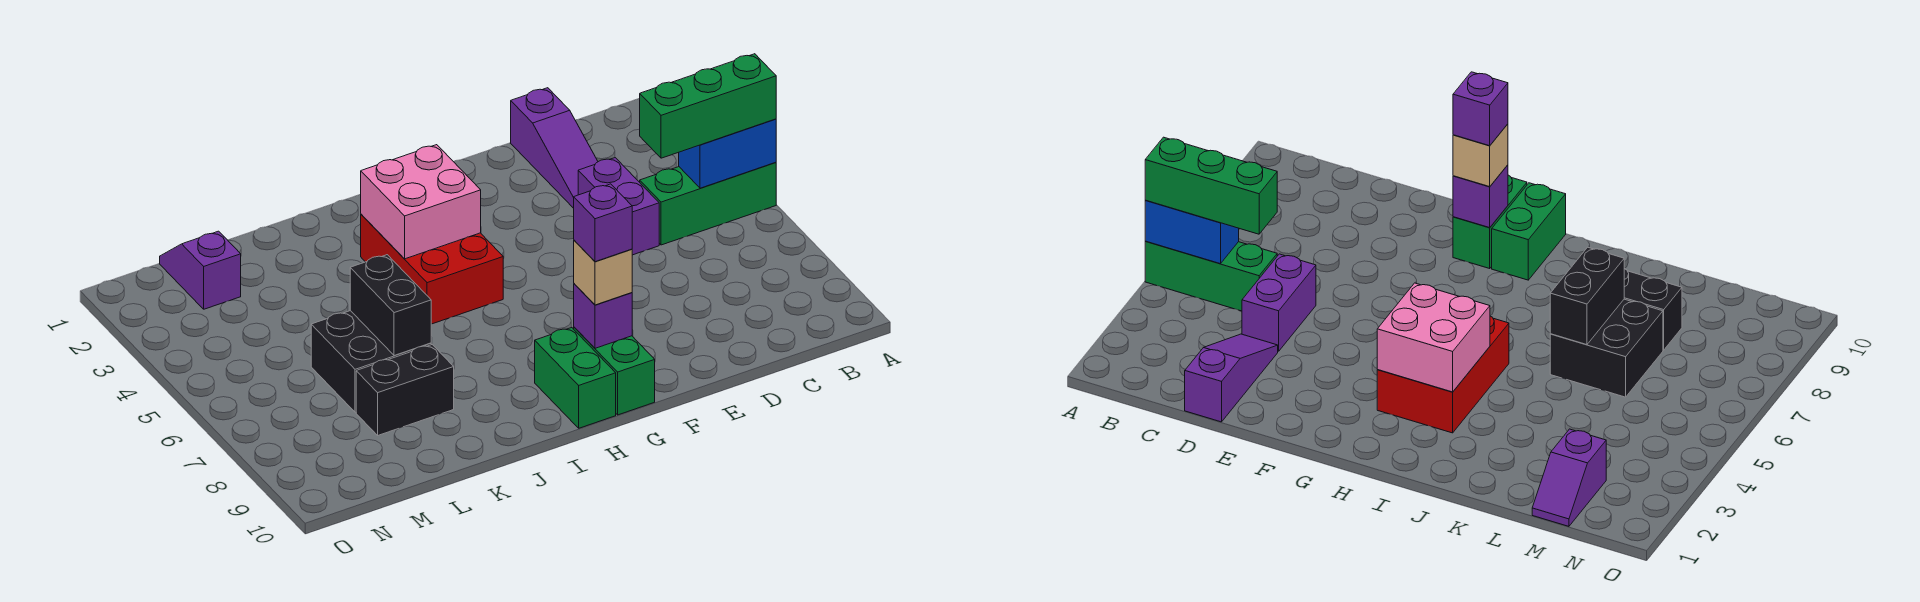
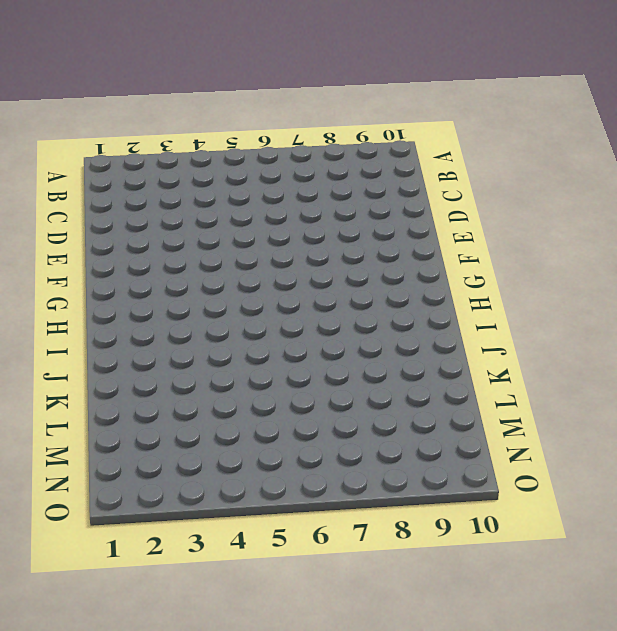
none -> green brick A5:C5 level 1
none -> purple slope D1:D3 level 1 top 1
none -> purple brick D4:D5 level 1

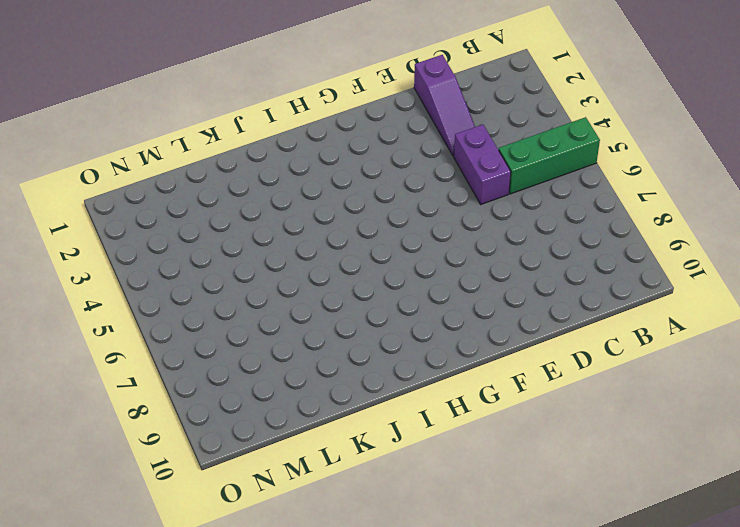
none -> green brick G9:G10 level 1
none -> red brick H3:I5 level 1
none -> green brick H9:H10 level 1

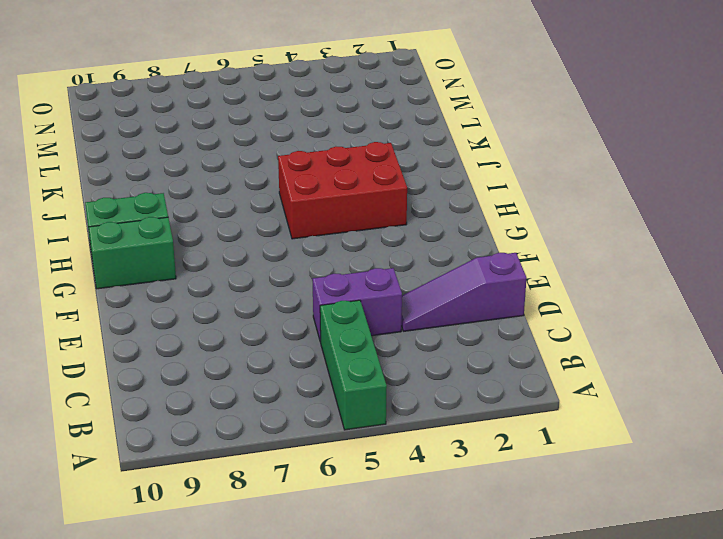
none -> black brick K6:L7 level 1
none -> black brick K8:L8 level 1
none -> purple slope M1:M2 level 1 top 2

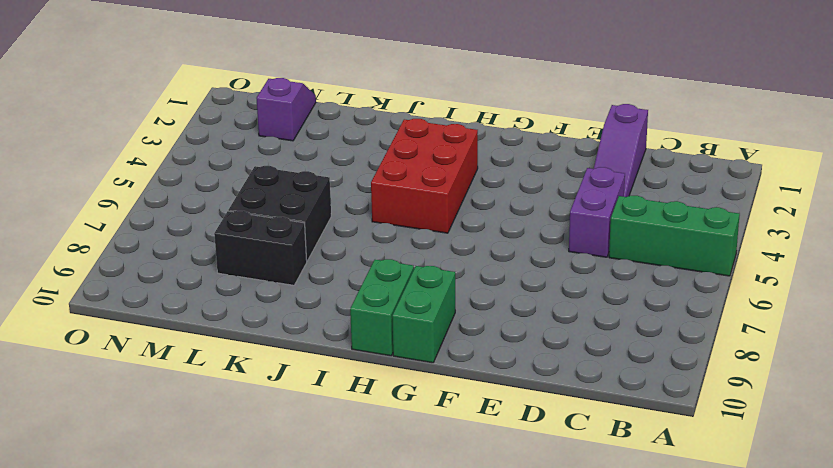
none -> blue brick A5:B5 level 2
none -> purple brick G9 level 2
none -> pink brick H3:I4 level 2

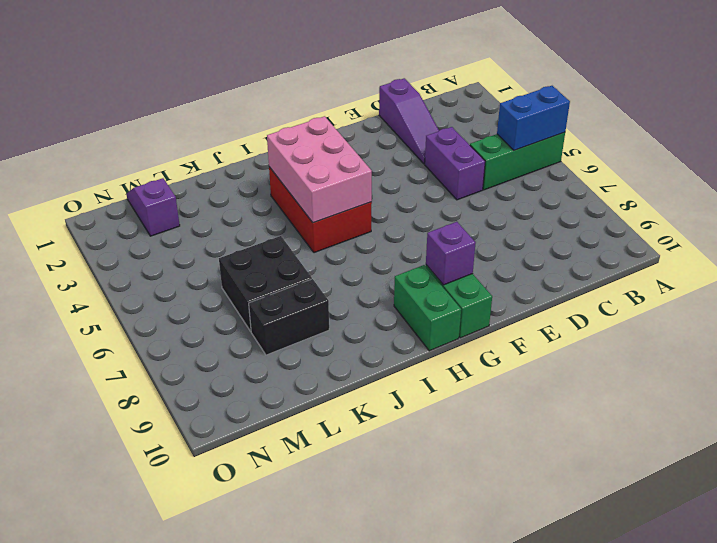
pink brick H3:I5 level 2 -> pink brick H3:I4 level 2
none -> black brick K6:K7 level 2
none -> green brick A5:C5 level 3
none -> tan brick G9 level 3

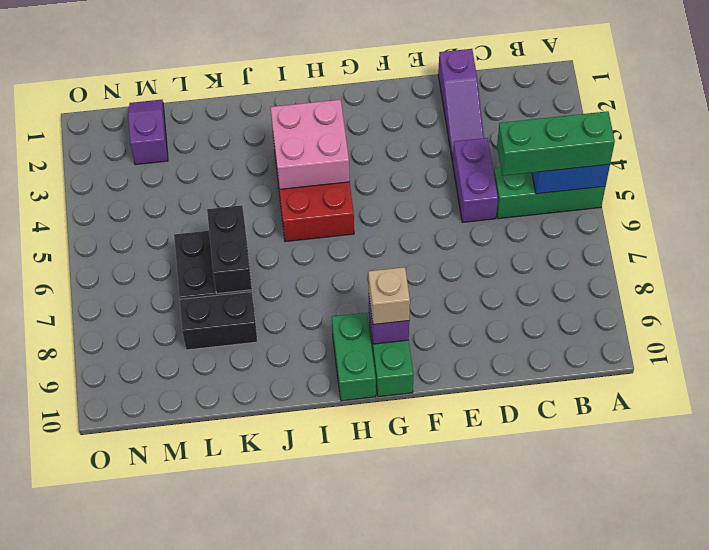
none -> purple brick G9 level 4

